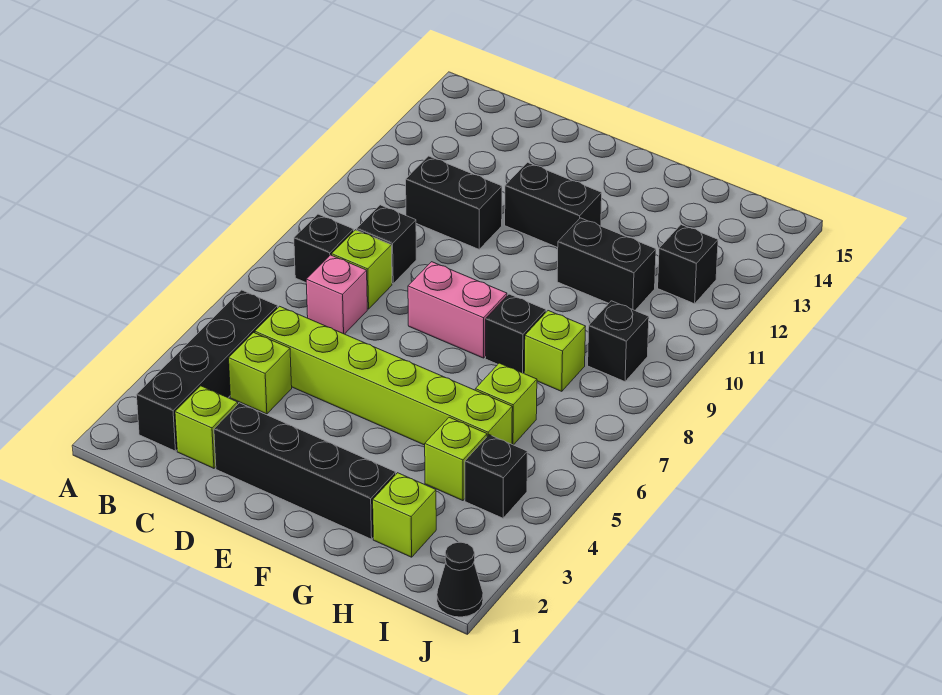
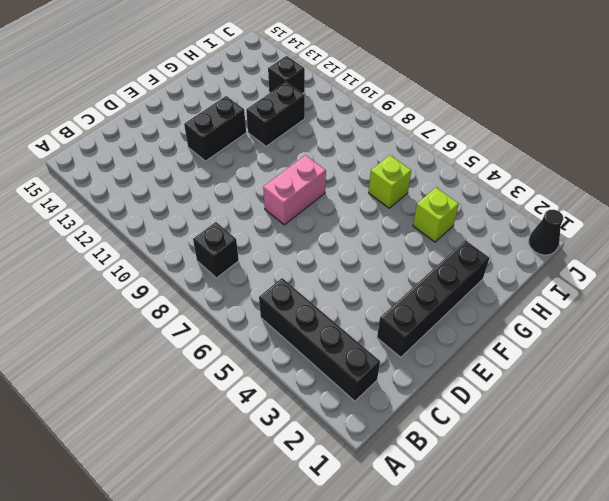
none -> lime brick C2 level 1
none -> lime brick C4 level 1
none -> lime brick C5:H5 level 1

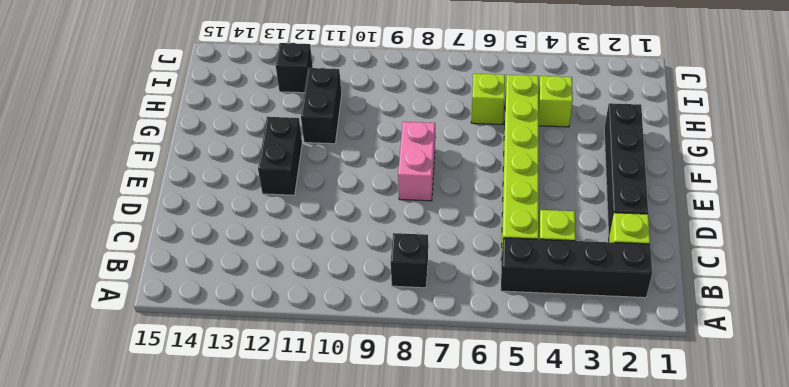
none -> pink brick C7 level 1
none -> lime brick C8 level 1
none -> black brick C9 level 1

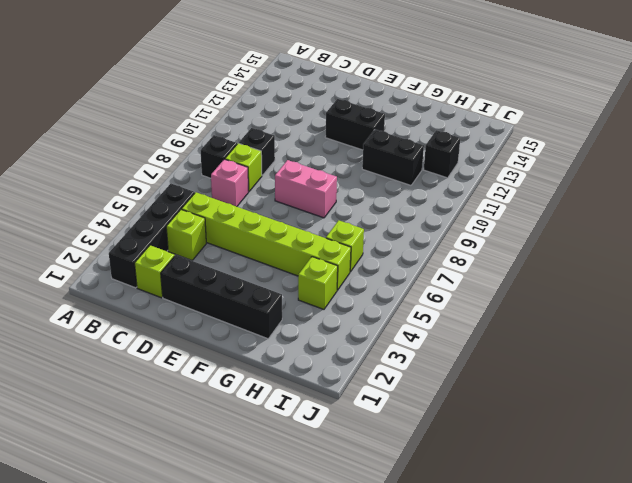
none -> black brick C11:D11 level 1
none -> black brick G8 level 1
none -> lime brick H2 level 1

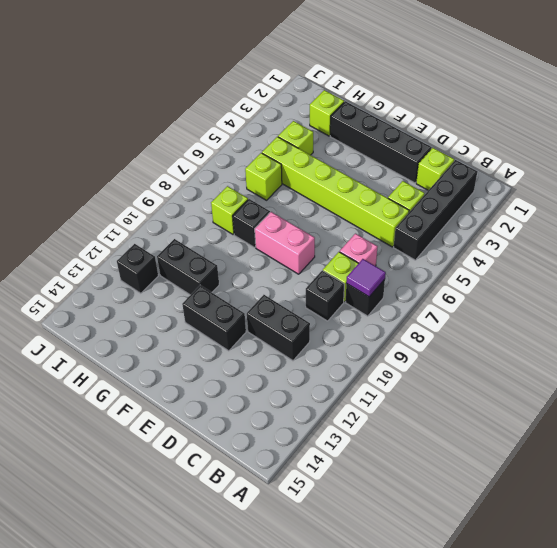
purple tile B8 level 2 -> none
none -> black brick I4 level 1
none -> black brick I9 level 1
none -> black cone J1 level 1

